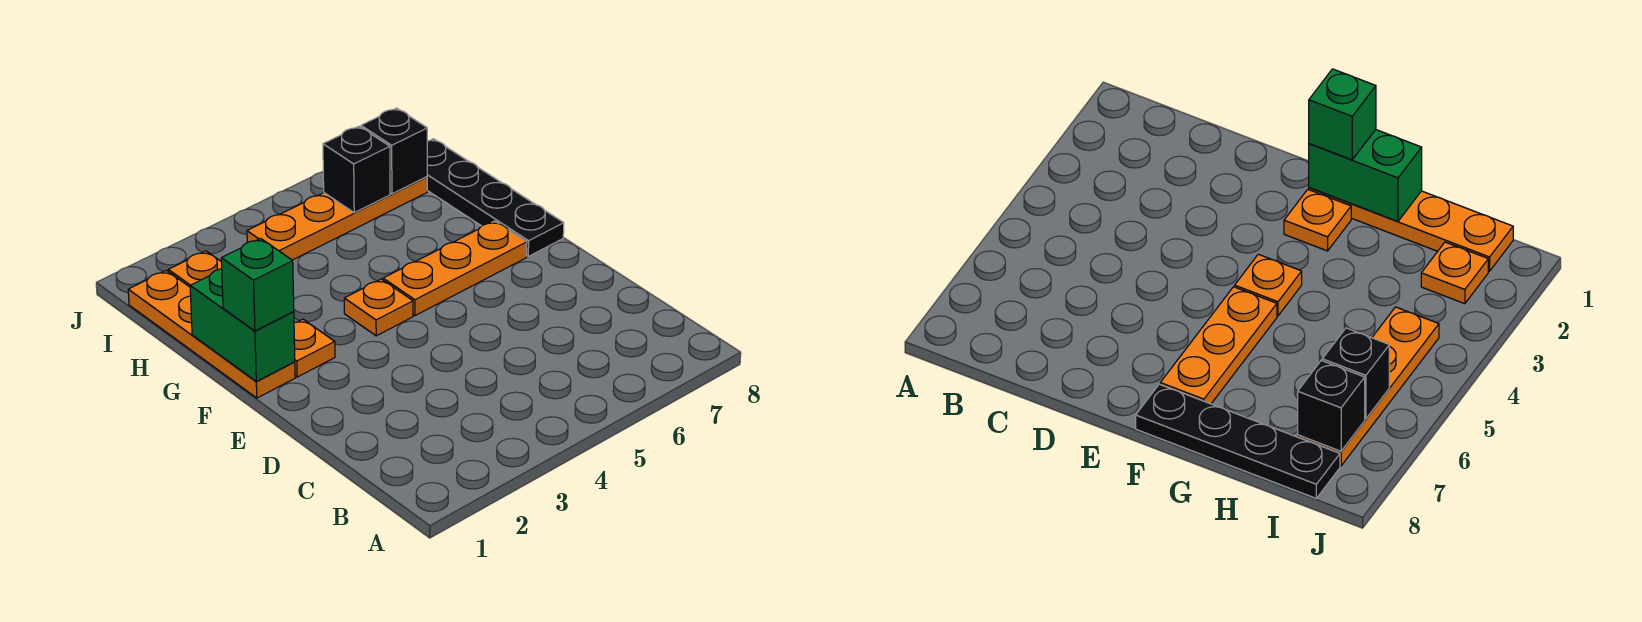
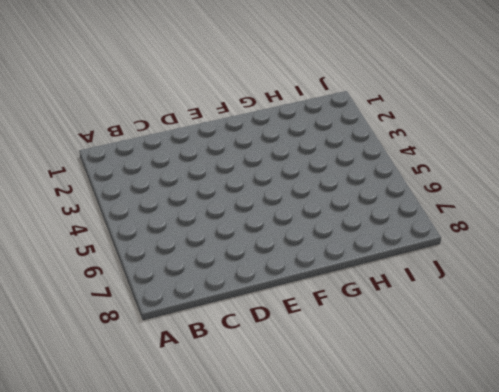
none -> orange plate F1:I1 level 1
none -> orange plate F2 level 1

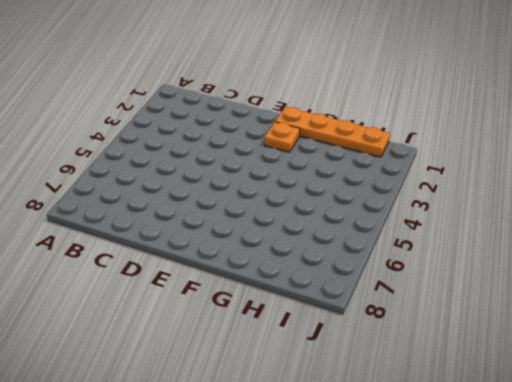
none -> orange plate F4 level 1
none -> orange plate F5:F7 level 1

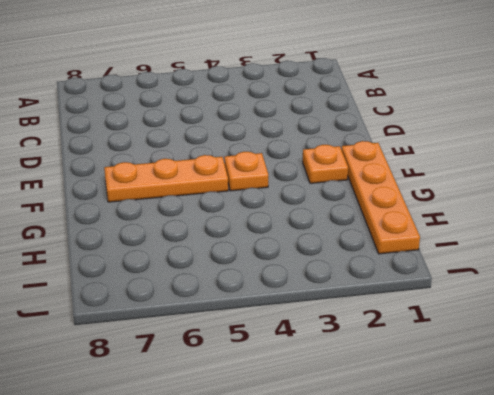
none -> black plate F8:I8 level 1
none -> orange plate I2 level 1

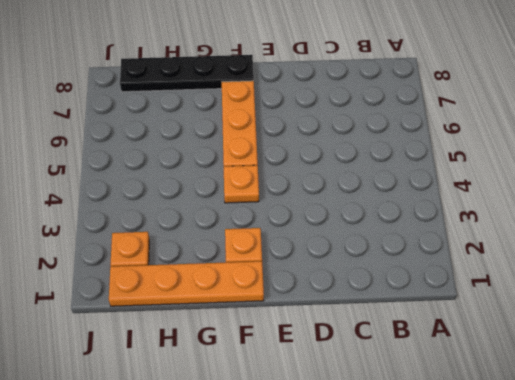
none -> orange plate I4:I7 level 1
none -> green brick F1:G1 level 2

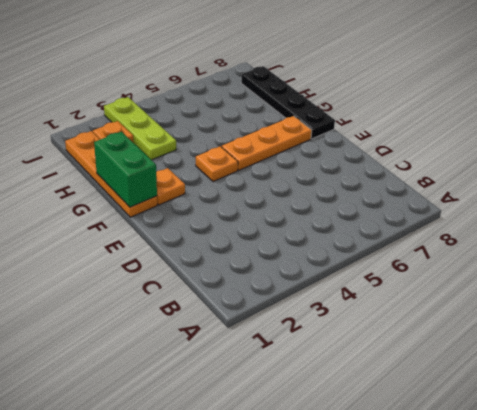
lime plate H3:J3 level 1 -> none
none -> orange plate I4:I7 level 1
none -> black brick I6 level 2

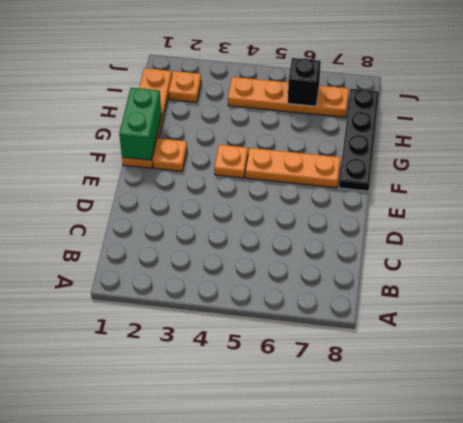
none -> black brick I7 level 2
none -> green brick F1 level 3

